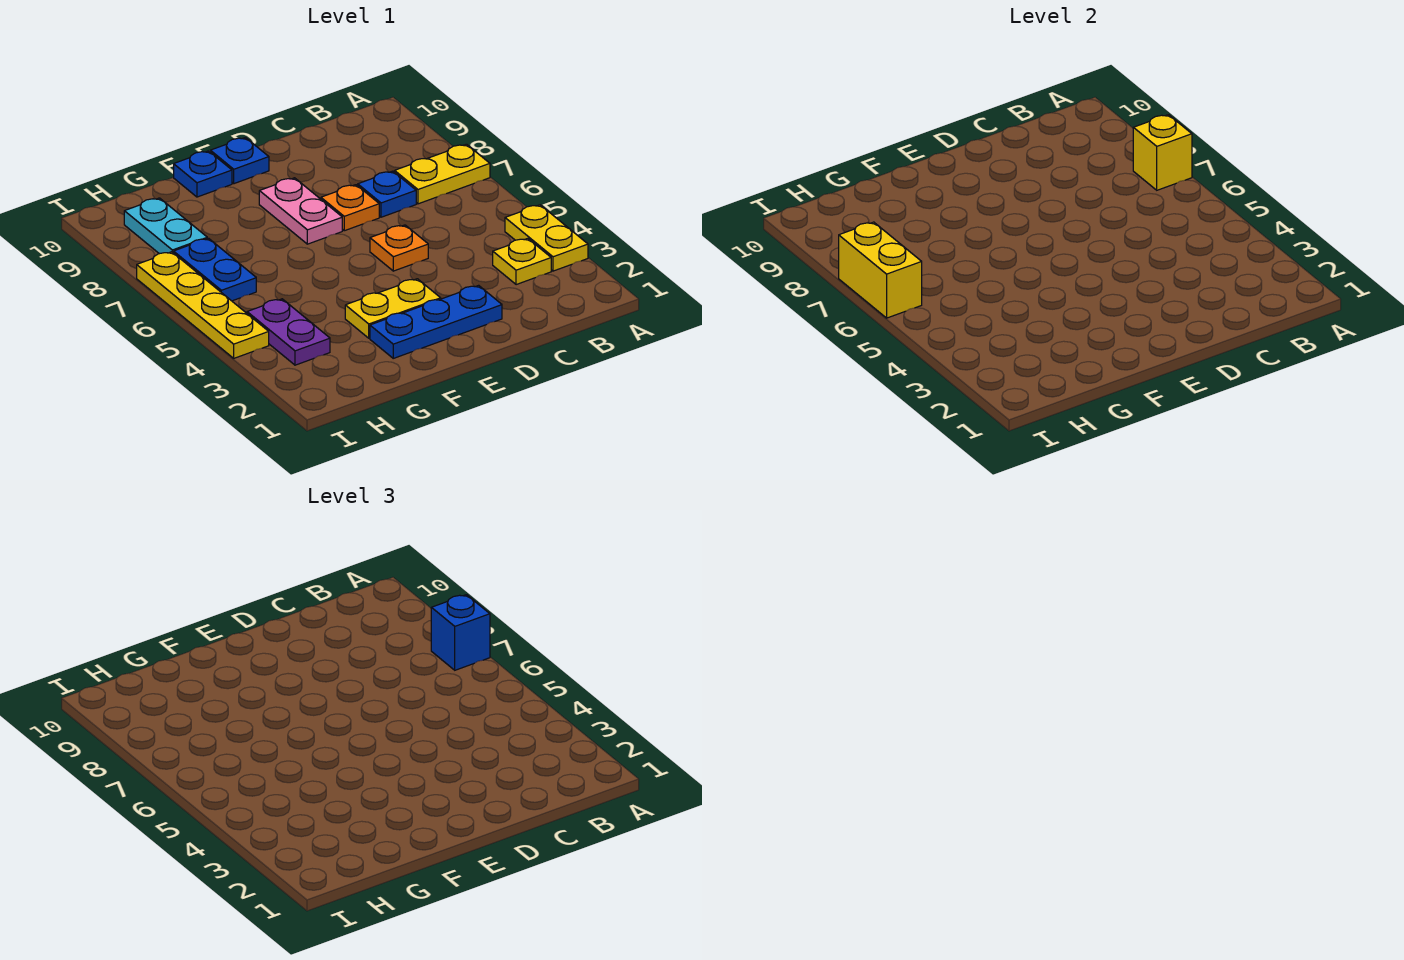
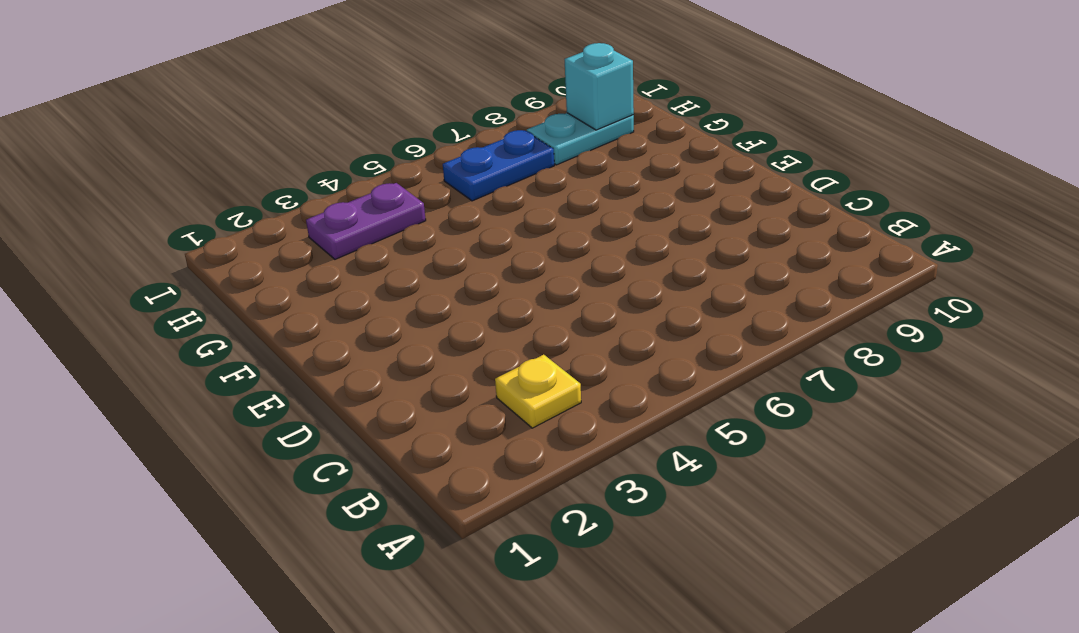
cyan brick H9 level 2 -> none
none -> yellow plate A3:A4 level 1
none -> yellow plate A7:B7 level 1
none -> blue plate C7 level 1

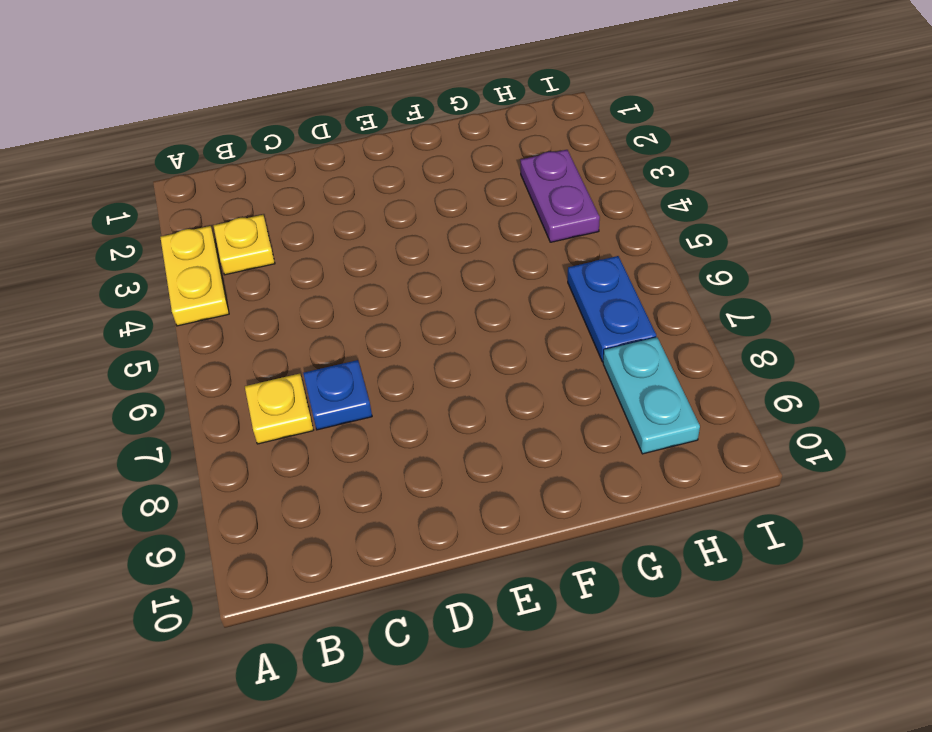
yellow plate B7 level 1 -> yellow plate A7:B7 level 1
none -> blue plate D2:F2 level 1
none -> orange plate D5 level 1
none -> orange plate D7 level 1

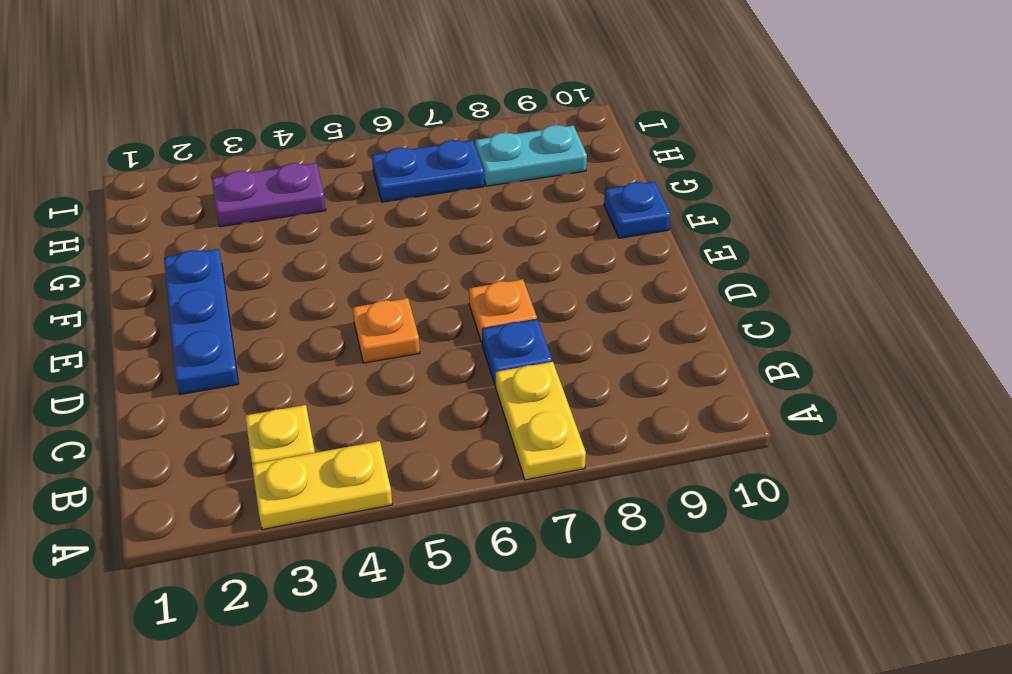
none -> yellow plate E3:F3 level 1
none -> pink plate E7:E8 level 1
none -> blue plate E10 level 1

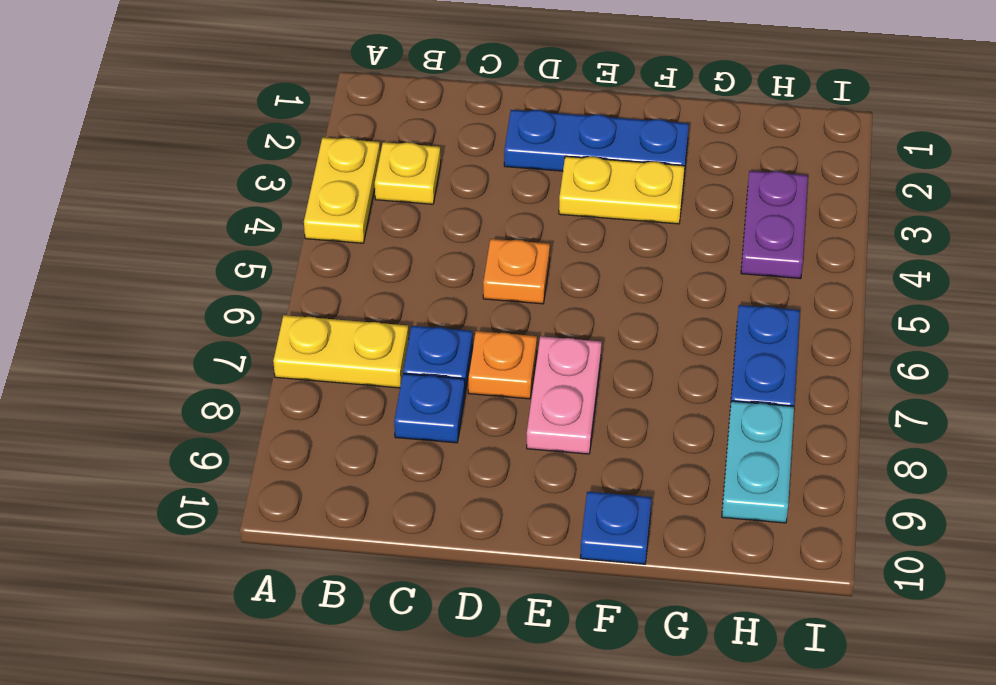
blue plate C8 level 1 -> blue plate E10 level 1
none -> yellow plate I4:I7 level 1
none -> yellow brick A7 level 2
none -> yellow brick I6:I7 level 2

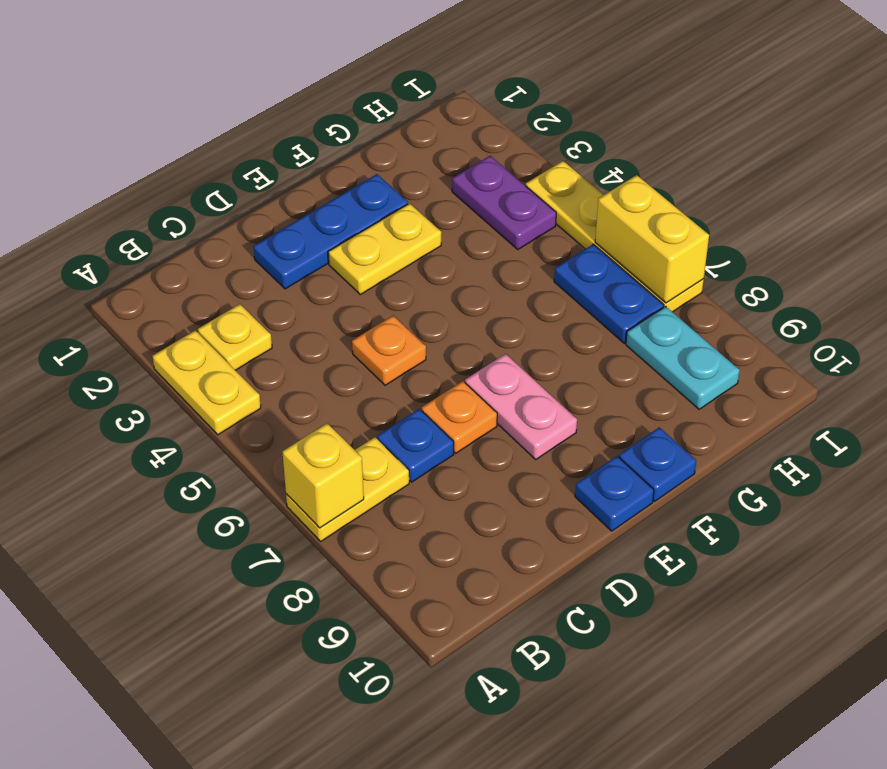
none -> blue brick A7 level 3

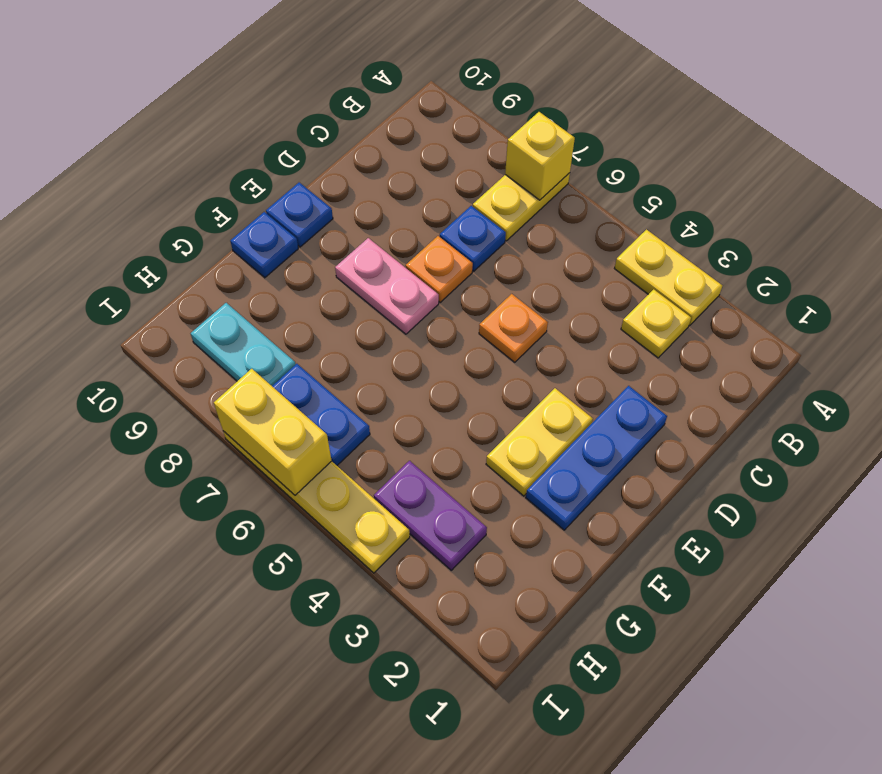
none -> blue brick A7 level 3

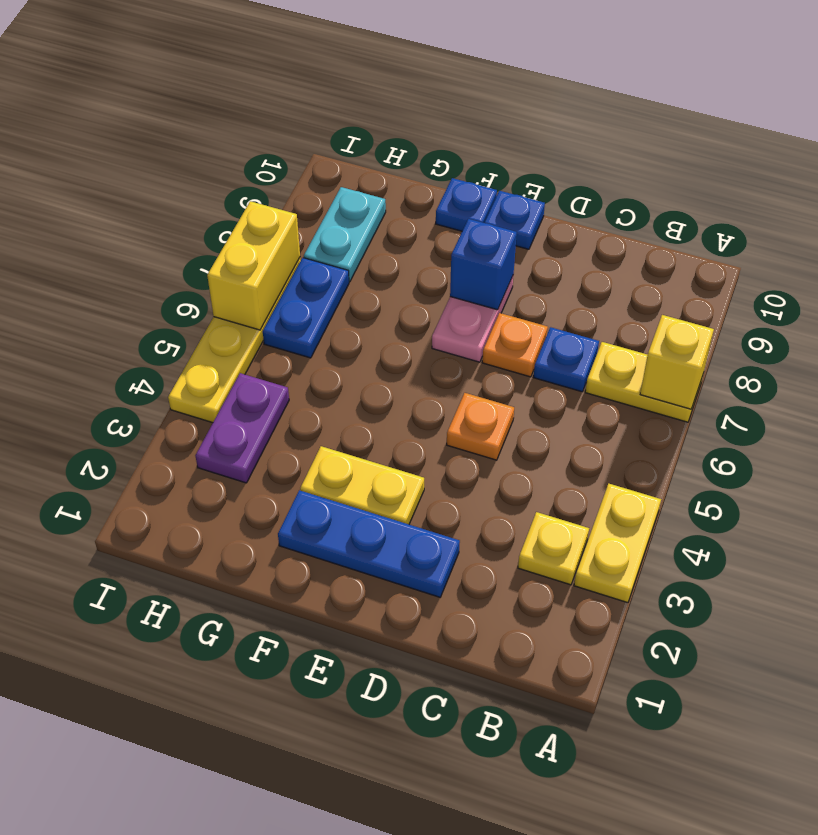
blue brick E8 level 2 -> blue brick A7 level 3

